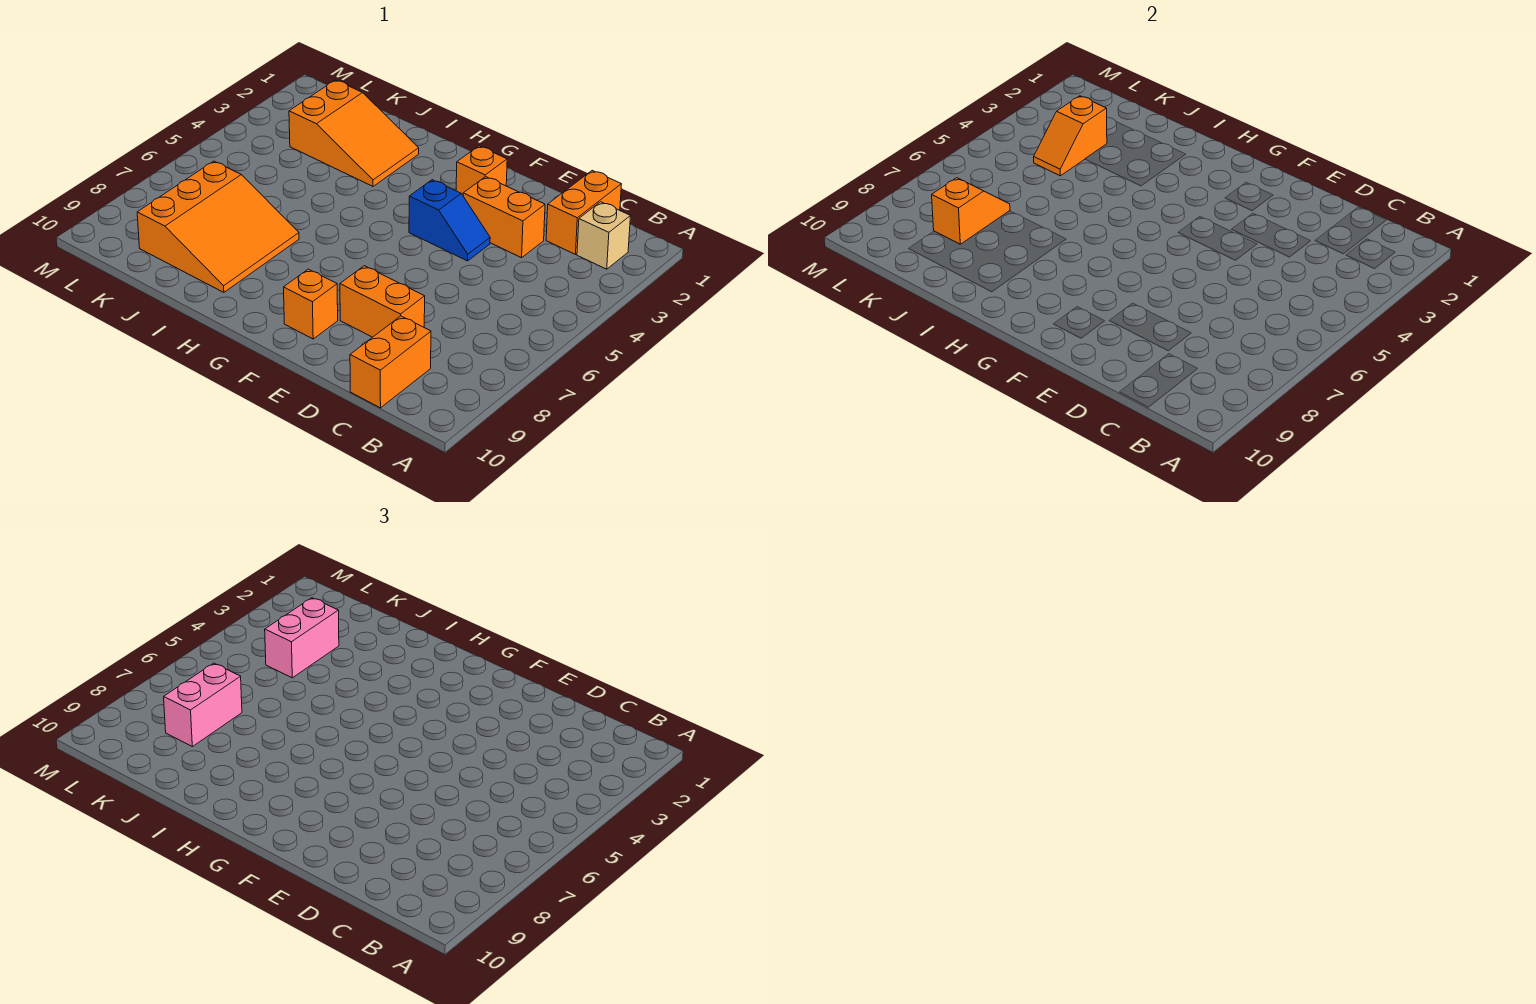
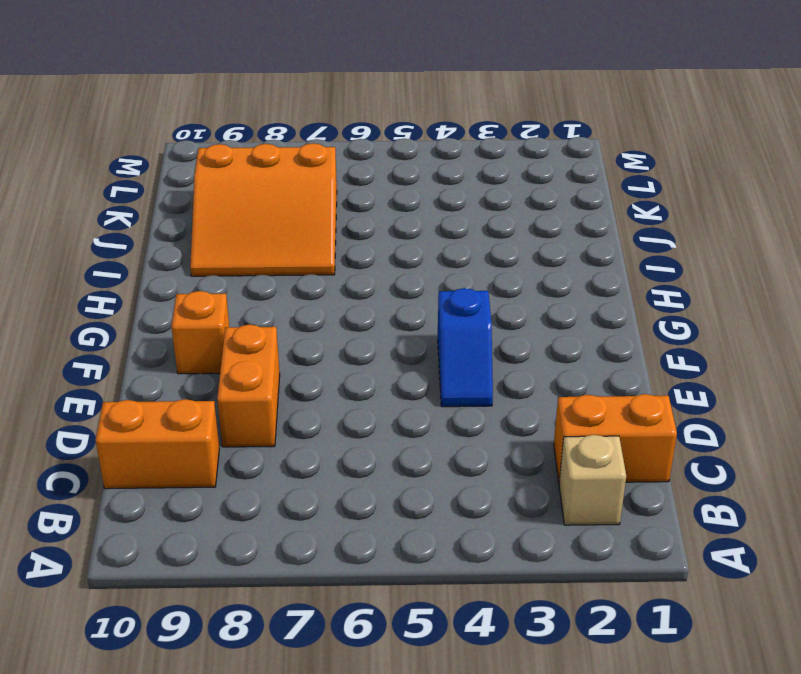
none -> orange brick D3:E3 level 1
none -> orange brick F2 level 1
none -> orange slope I2:K3 level 1 top K

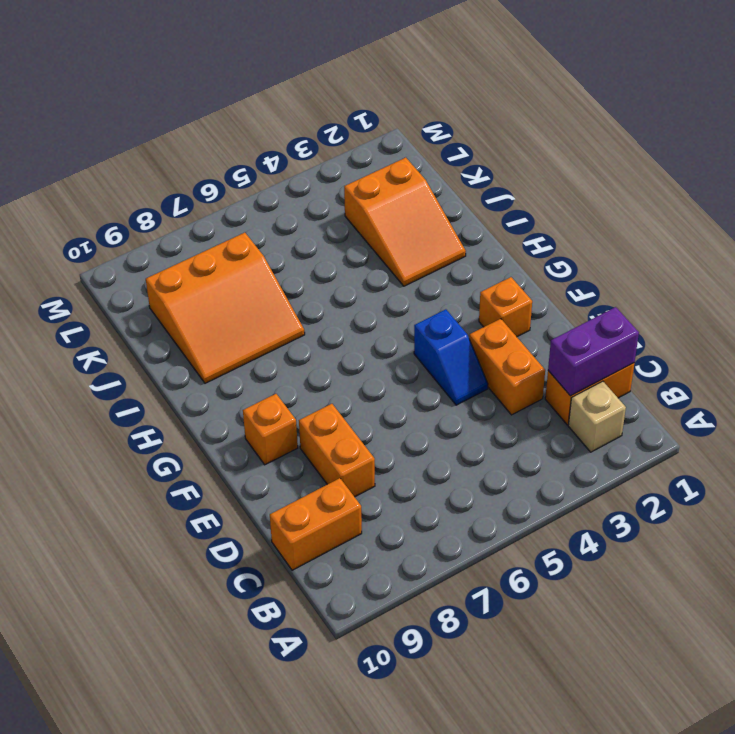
purple brick C1:C2 level 2 -> none
none -> orange slope K3:K4 level 2 top 3
none -> orange slope K7:K8 level 2 top 8
none -> pink brick K3:K4 level 3

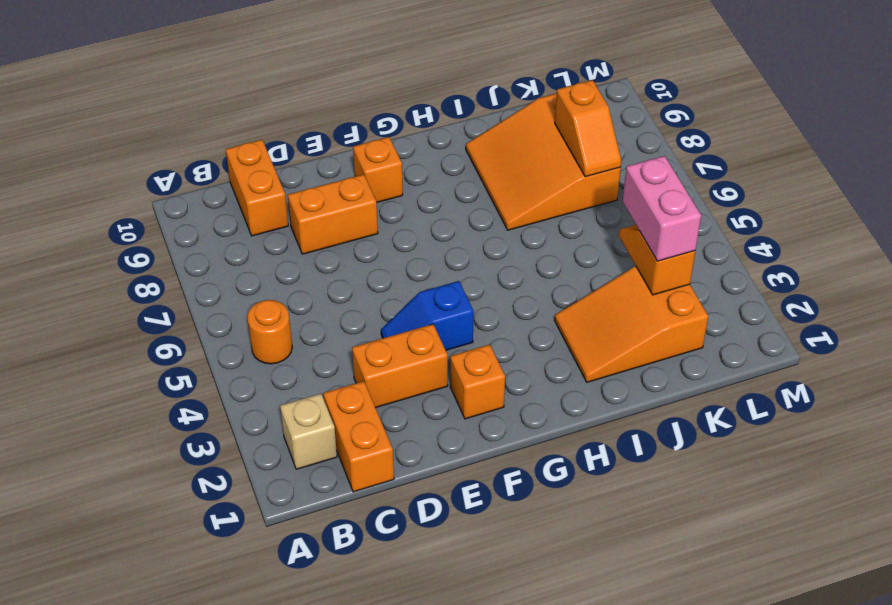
orange round brick B5 level 1 -> none
none -> pink brick K7:K8 level 3

